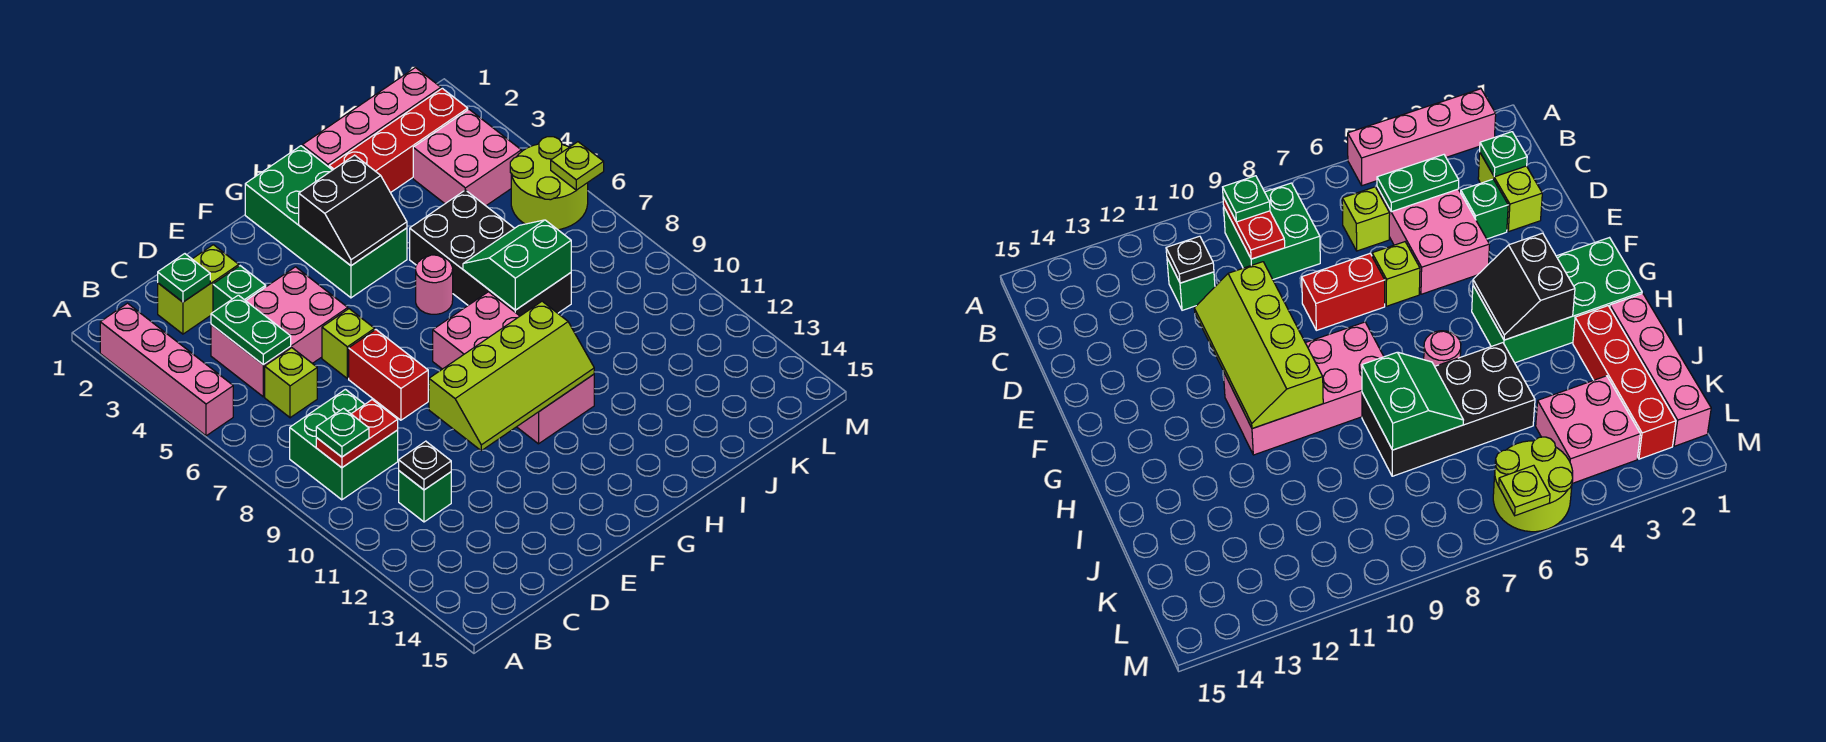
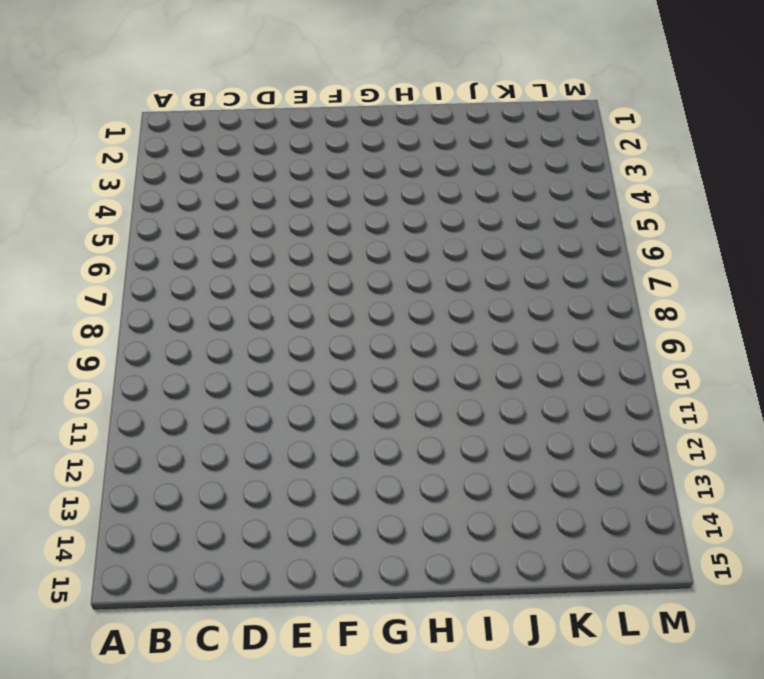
none -> pink brick A2:A5 level 1
none -> green brick B8:C9 level 1
none -> lime brick C2:D2 level 1

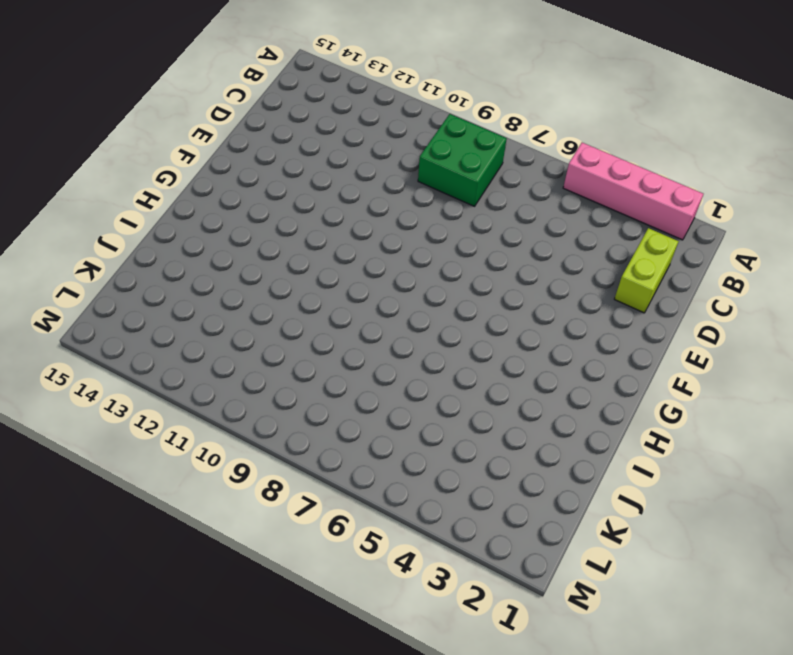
none -> pink brick C4:E5 level 1
none -> lime brick C6 level 1
none -> green brick C11 level 1

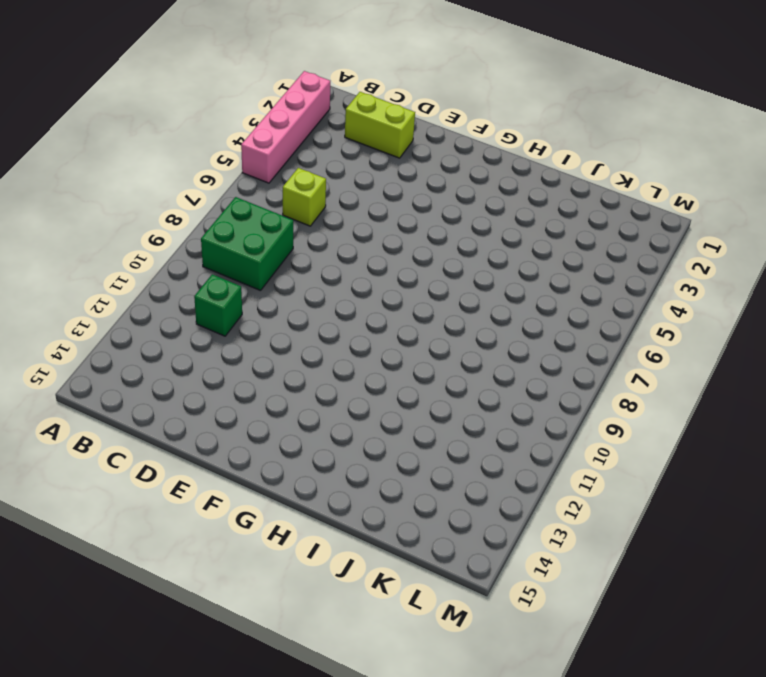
none -> pink brick C4:E5 level 1
none -> green brick D3 level 1
none -> lime brick E6 level 1

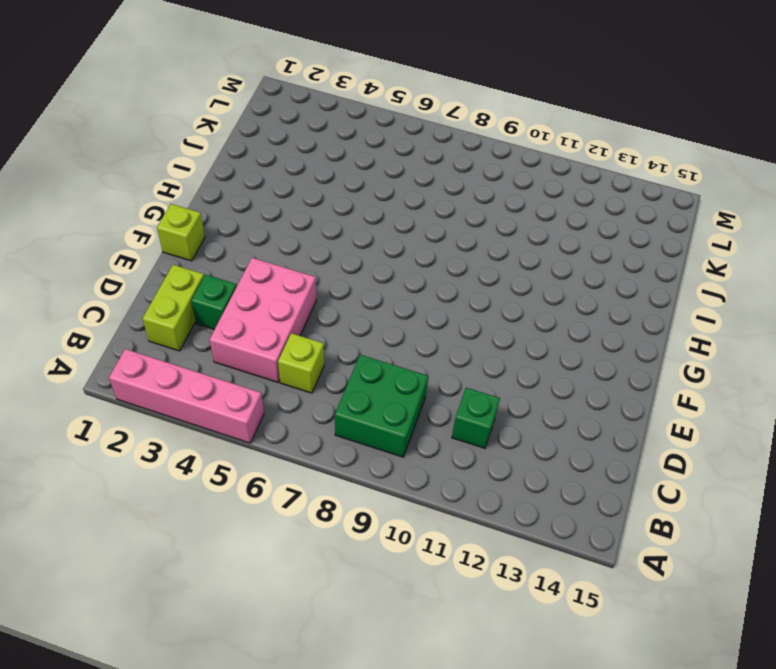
lime brick F1 level 1 -> lime brick E6 level 1
none -> red brick E7:E8 level 1
none -> green brick G1:H4 level 1
none -> pink brick G8:H11 level 1

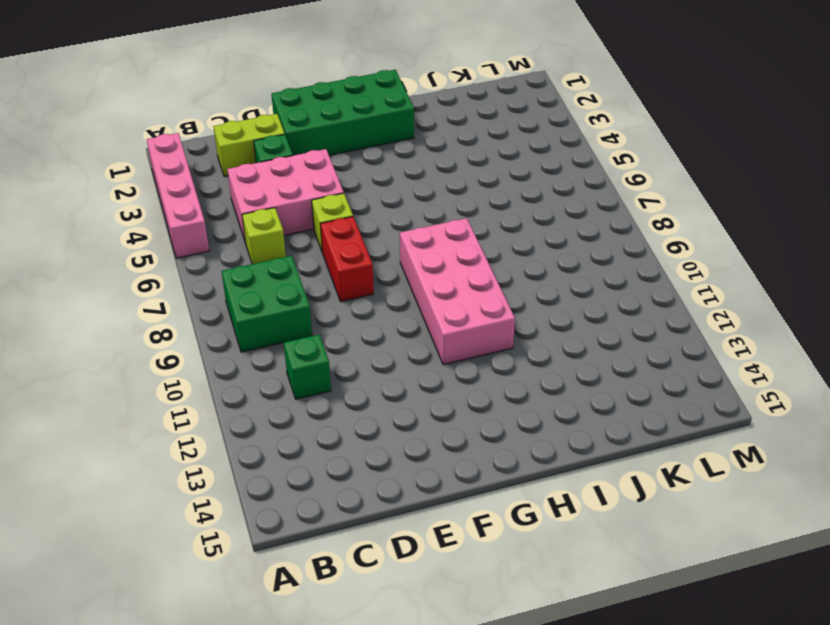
green brick E1:H2 level 1 -> green brick G1:H4 level 1
none -> pink round brick H6 level 1
none -> pink brick I1:L1 level 1
none -> red brick I2:L2 level 1

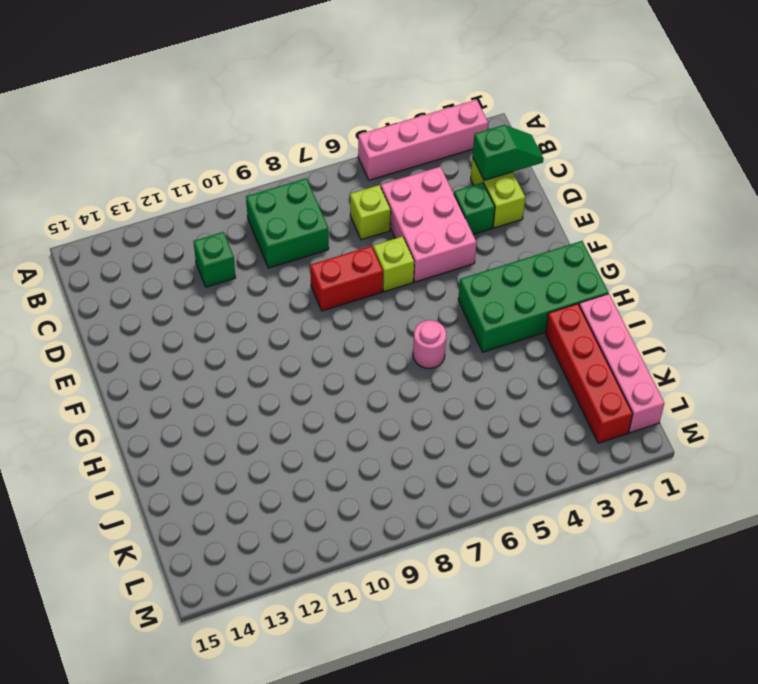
green slope C1:C2 level 2 top 2 -> green plate C2 level 2
none -> pink brick G8:H11 level 1
none -> black brick I5:J8 level 1
none -> pink brick K3:L4 level 1

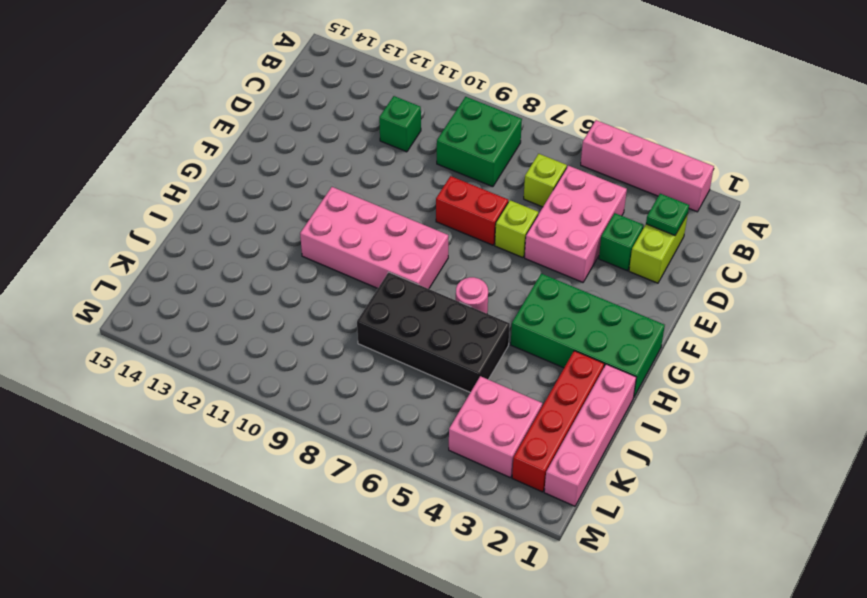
none -> lime round brick L5:M6 level 1
none -> red plate B9:C9 level 2
none -> green plate C4:C5 level 2

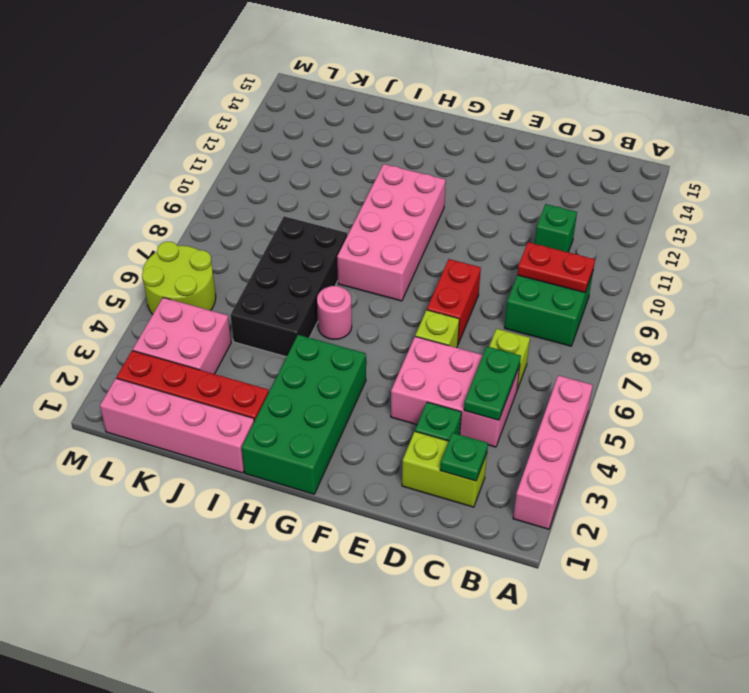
none -> black plate C11 level 2
none -> lime slope E10:H11 level 2 top 10
none -> black slope G3:H4 level 2 top 3

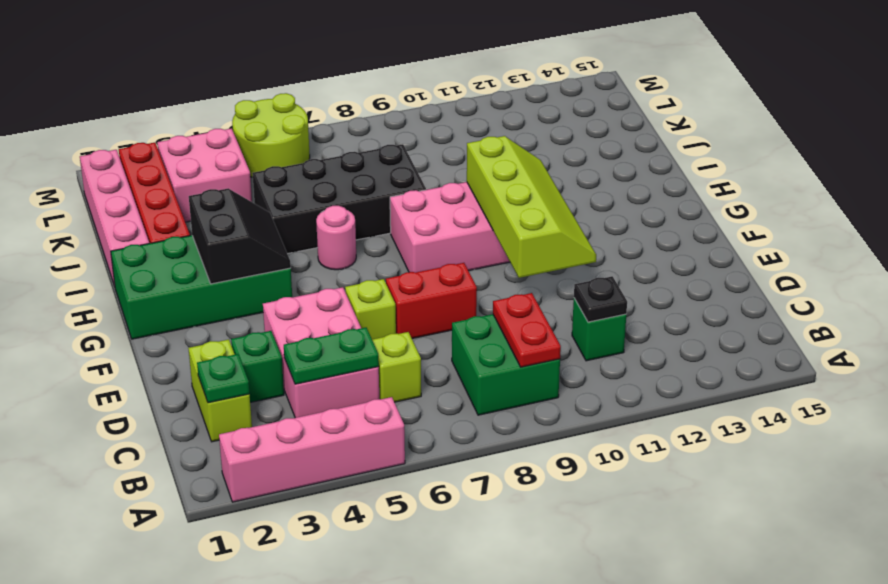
none -> green slope I7:J8 level 2 top 8
none -> lime plate M6 level 2
none -> green plate B9 level 3

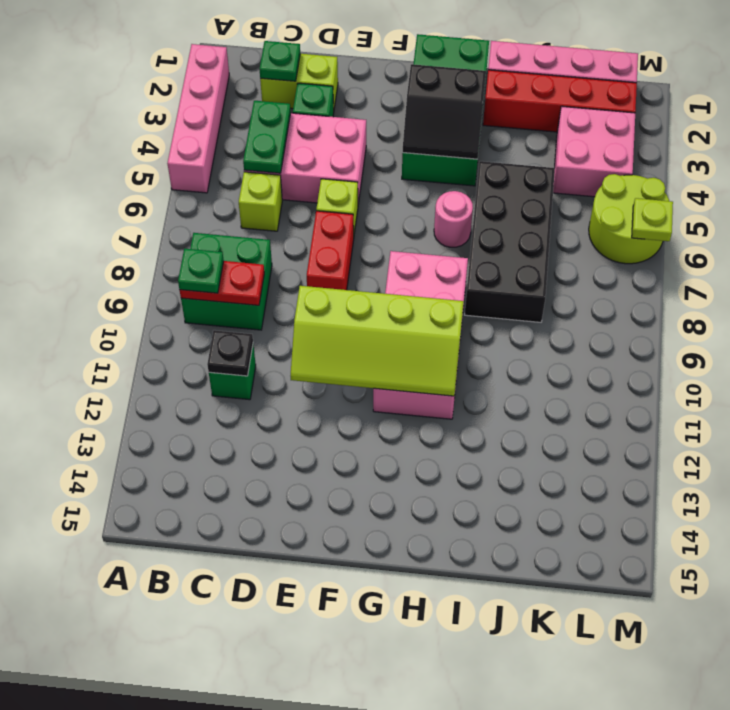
none -> green slope I7:J8 level 2 top 8

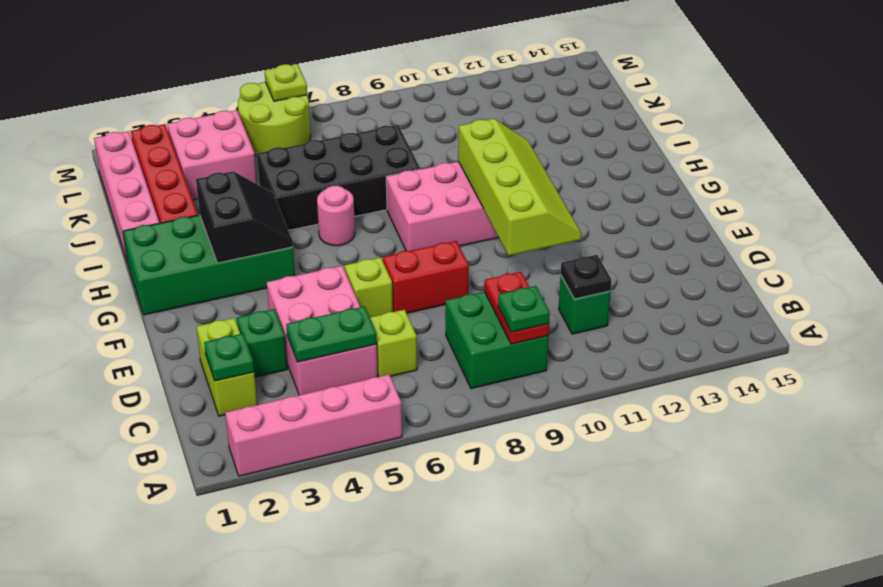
none -> green slope I7:J8 level 2 top 8

